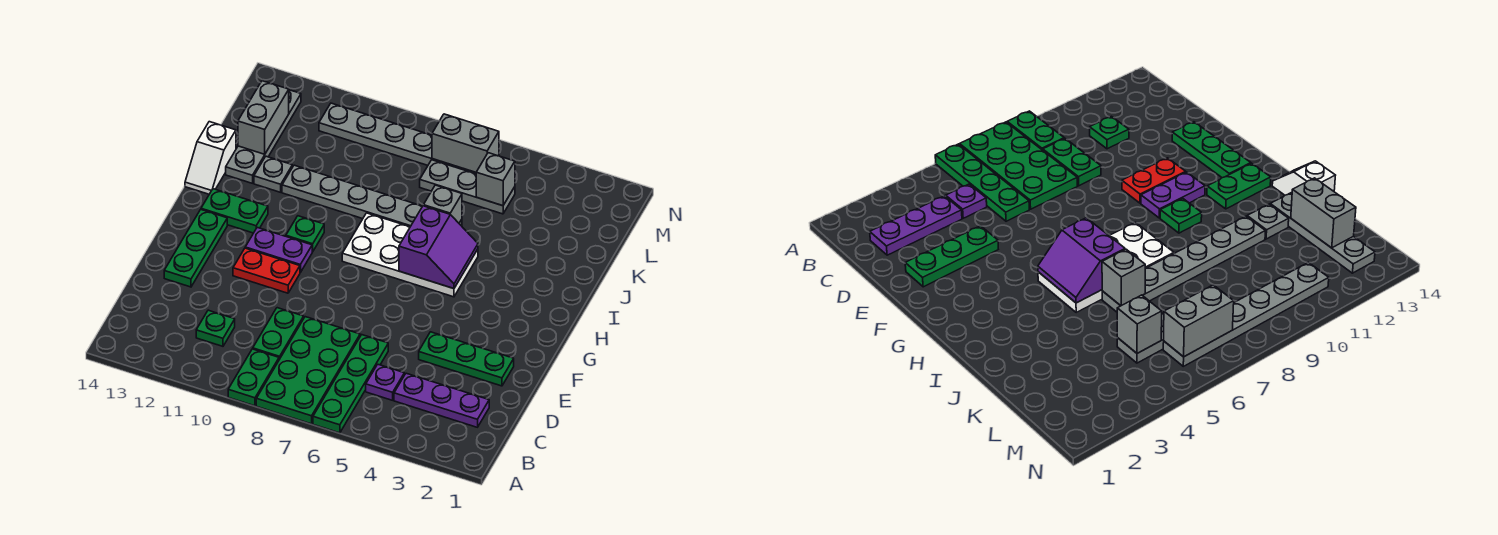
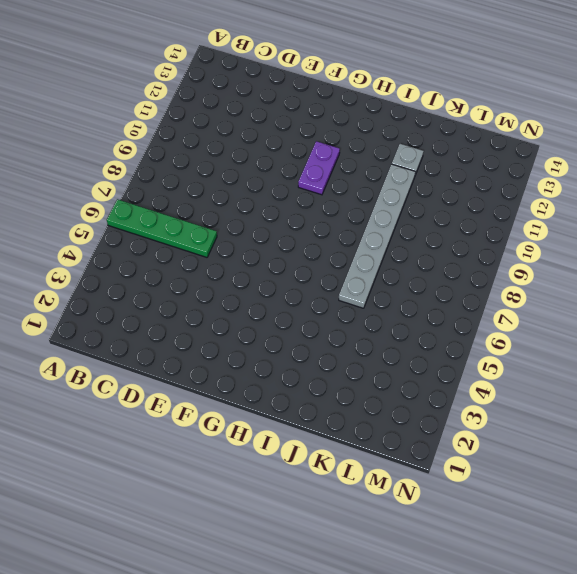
none -> green plate A7:D8 level 1
none -> green plate A9:B9 level 1
none -> purple plate C2:C4 level 1

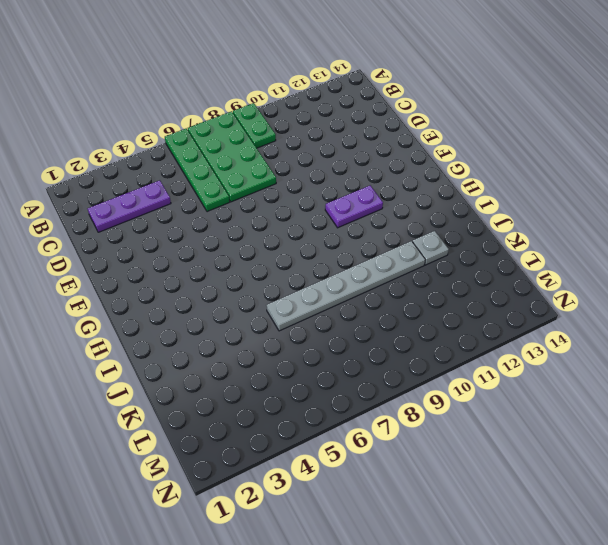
none -> purple plate C5 level 1
none -> green plate C9:D9 level 1
none -> green plate C11 level 1

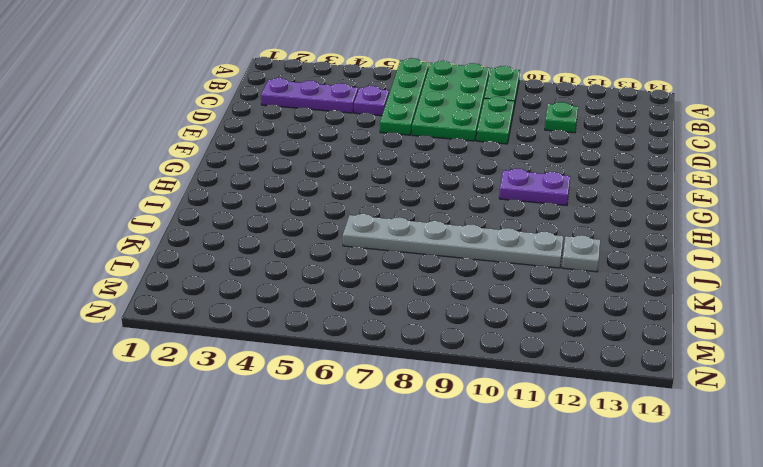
none -> green plate E2:E4 level 1
none -> green plate E13:G13 level 1
none -> red plate F10:F11 level 1

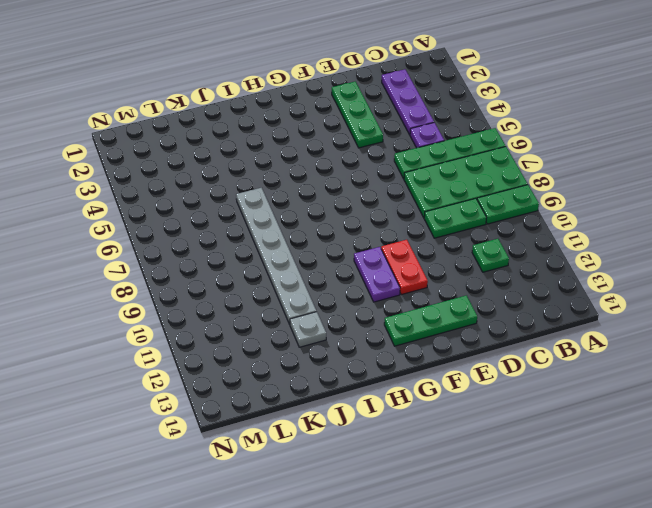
none -> white plate H5:I8 level 1
none -> green plate H10 level 1
none -> green plate H12:H13 level 1

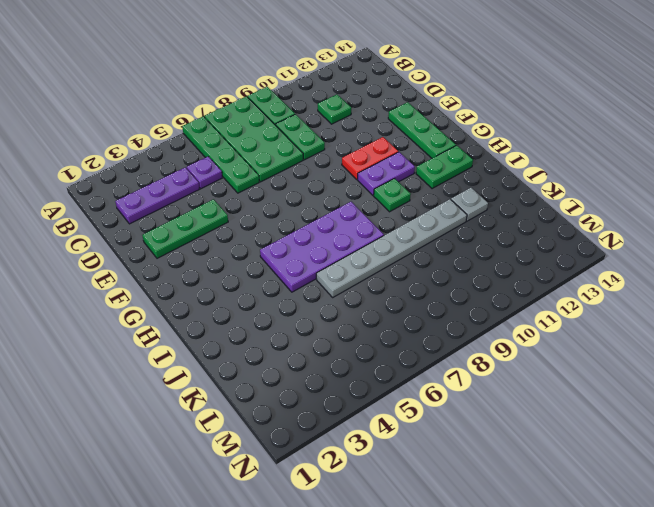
purple plate H5:I8 level 1 -> white plate H5:I8 level 1
none -> white slope I14:J14 level 1 top J
none -> grey plate J13:M13 level 1
none -> grey plate L5:L7 level 1

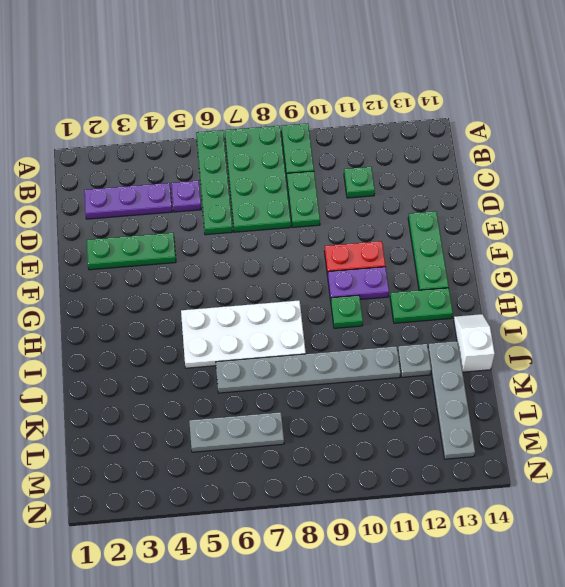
none -> grey plate M6:M11 level 1
none -> purple slope H5:I6 level 2 top 6
none -> grey brick J6 level 2

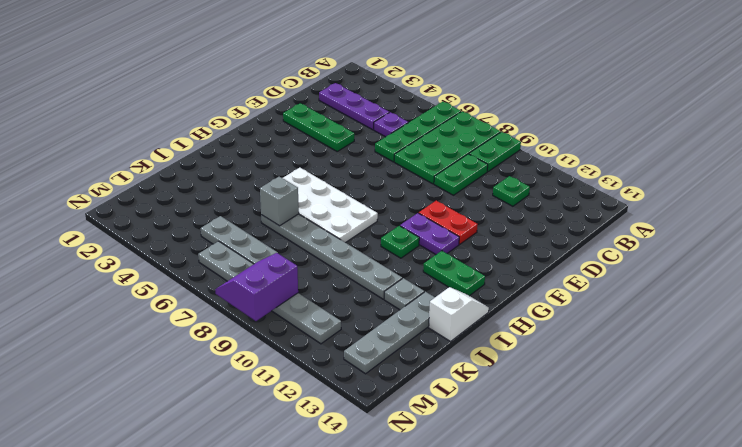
purple slope M8:N9 level 2 top 9 -> purple slope H5:I6 level 2 top 6
none -> green plate E13:G13 level 1
none -> grey brick K13:L13 level 2
none -> grey brick L5 level 2

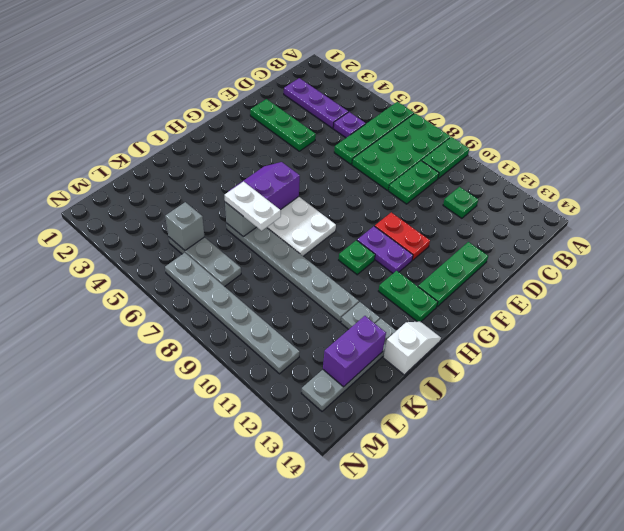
white plate J6:J7 level 3 -> none
purple brick K13:L13 level 2 -> grey brick K13:L13 level 2
none -> grey brick M6:M7 level 2

